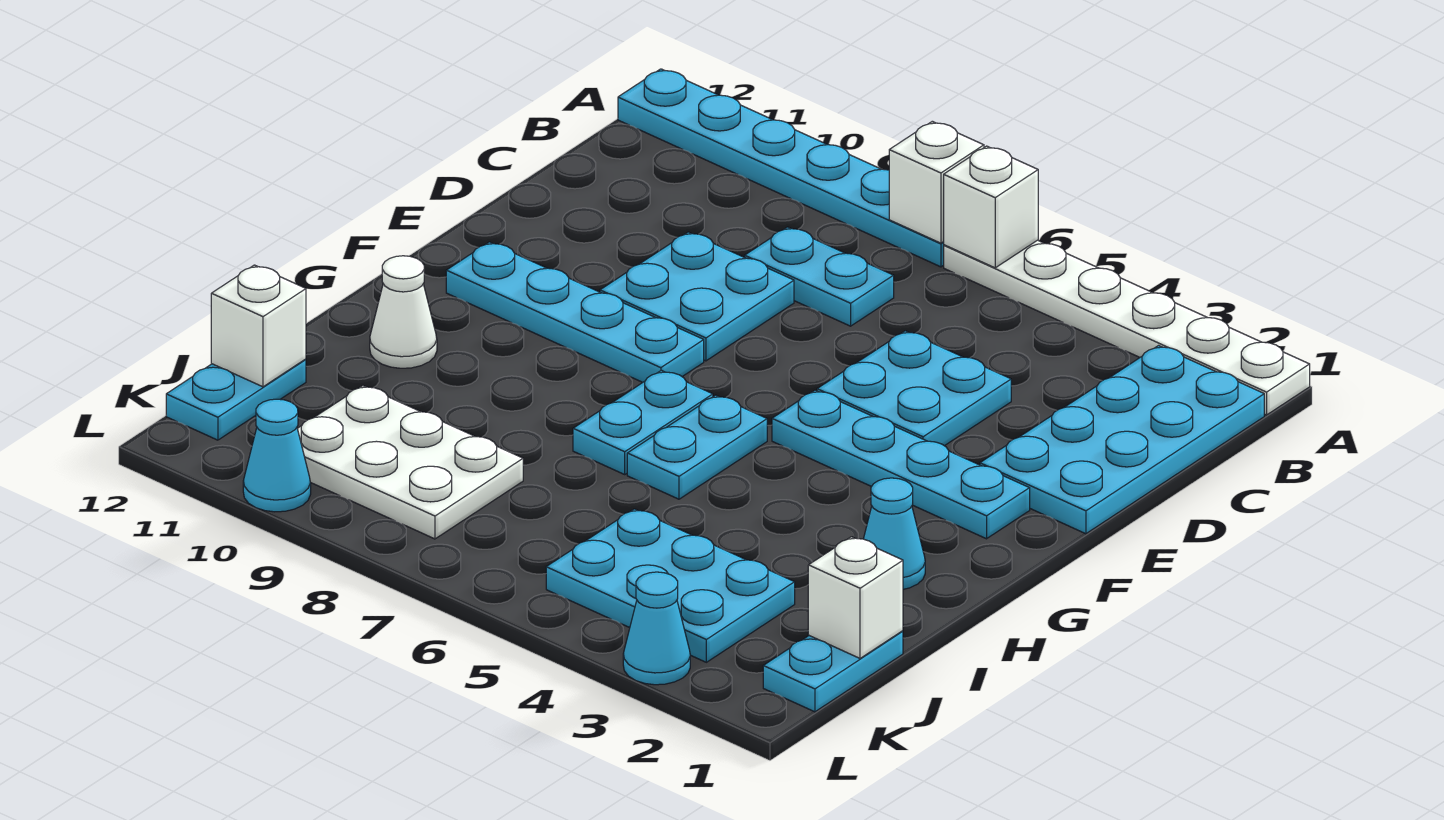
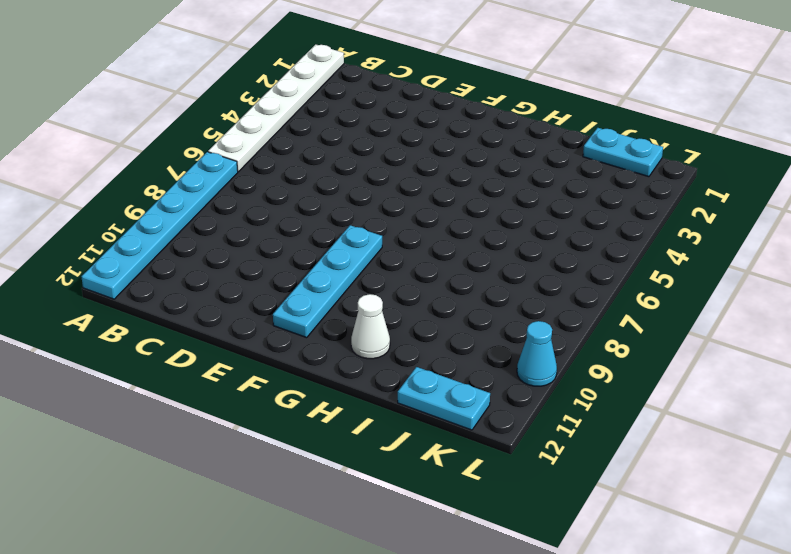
none -> cyan plate B1:E2 level 1
none -> cyan plate C7:C8 level 1
none -> cyan plate D4:E5 level 1

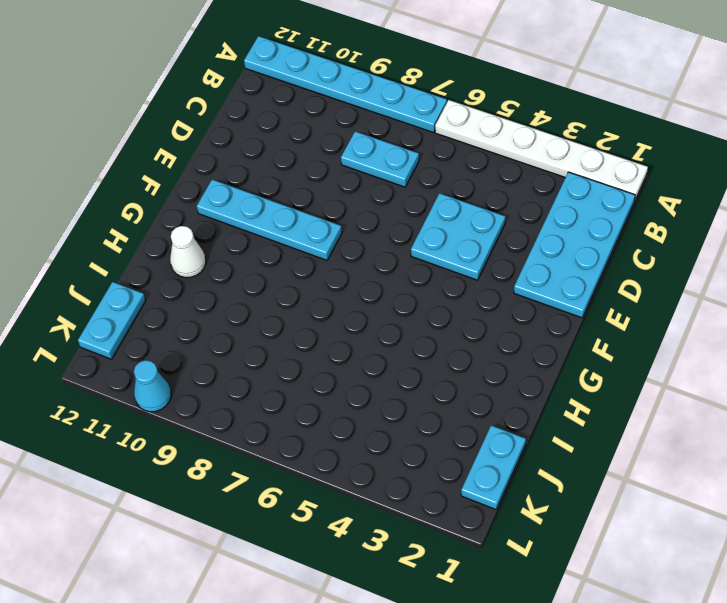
none -> cyan plate D8:E9 level 1
none -> cyan plate F2:F5 level 1
none -> cyan plate G6:H6 level 1

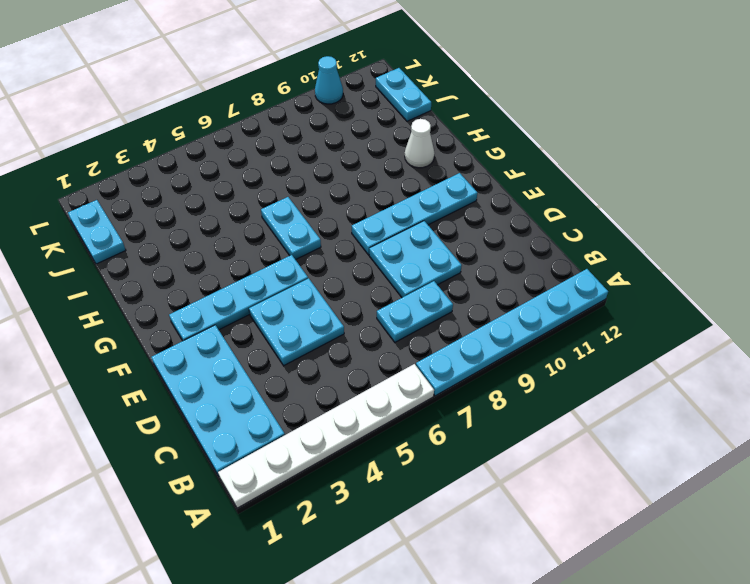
none -> cyan plate G7:H7 level 1
none -> cyan cone H2 level 1
none -> cyan plate J3:K5 level 1

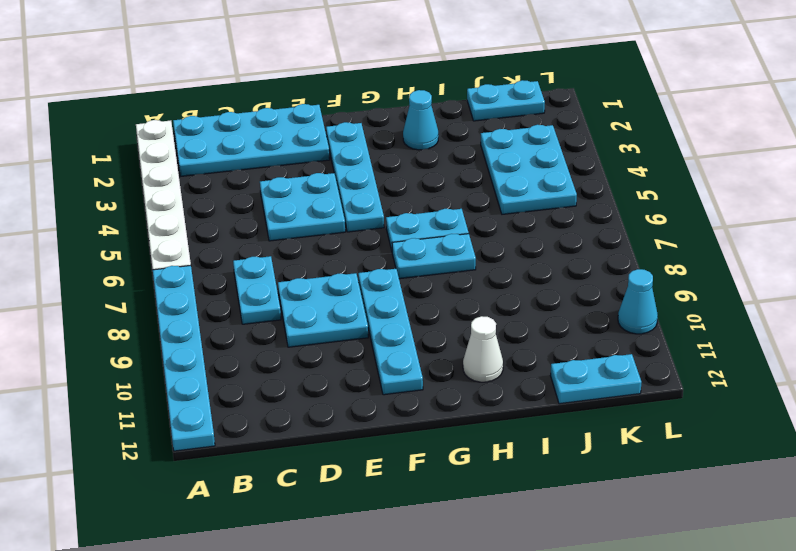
none -> white plate J8:K10 level 1
none -> cyan cone L3 level 1
none -> white brick A6 level 2

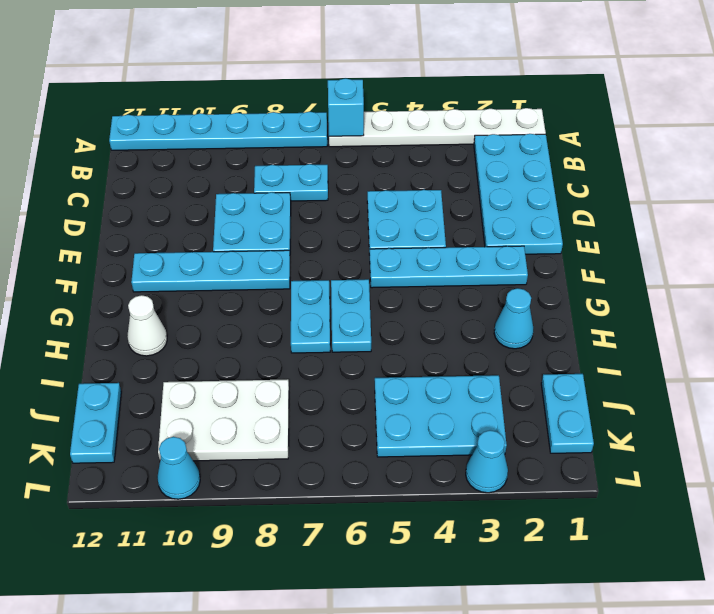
cyan brick A6 level 2 -> white brick A6 level 2
none -> white brick A7 level 2
none -> white brick J1 level 2
none -> white brick J12 level 2

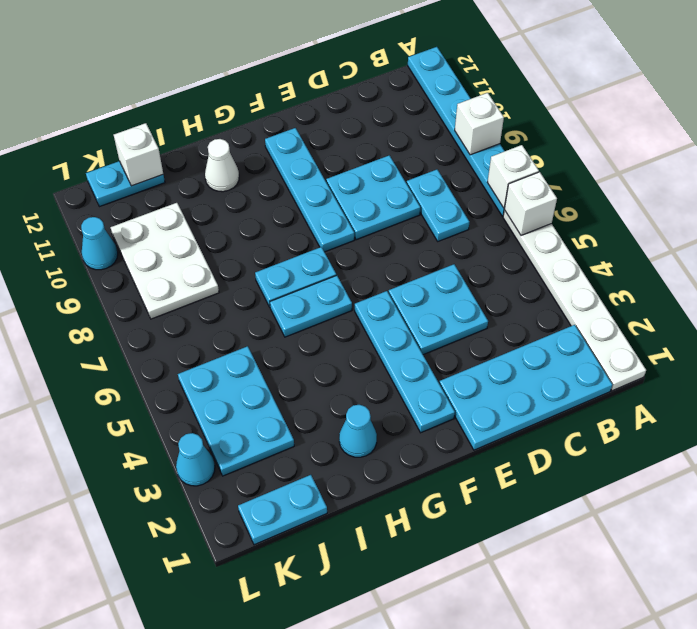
white brick A9 level 2 -> white brick J1 level 2

